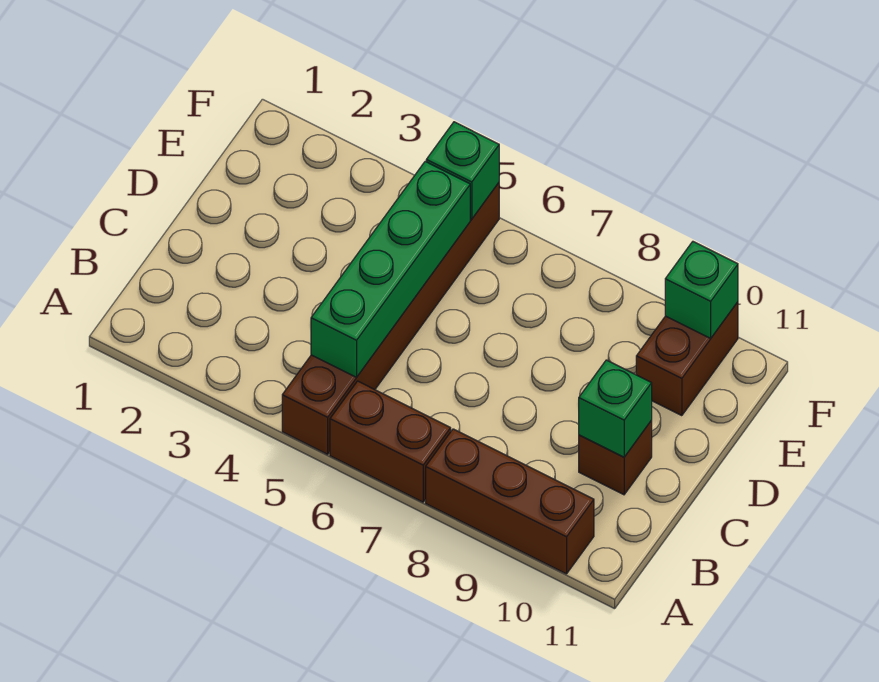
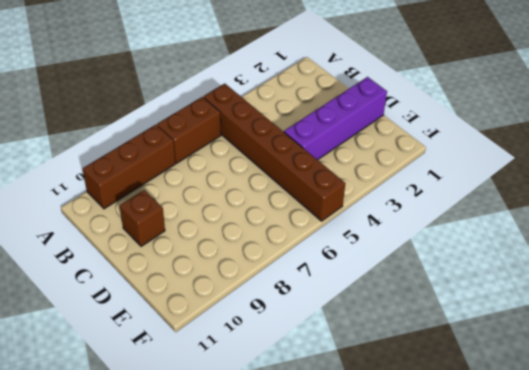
purple brick D1:D4 level 1 -> none
none -> brown brick E10:F10 level 1
none -> green brick B5:E5 level 2

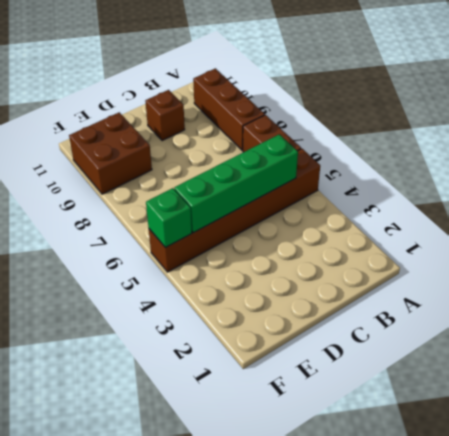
brown brick E9:F10 level 1 -> brown brick E10:F10 level 1
none -> green brick C10 level 2
none -> green brick F10 level 2

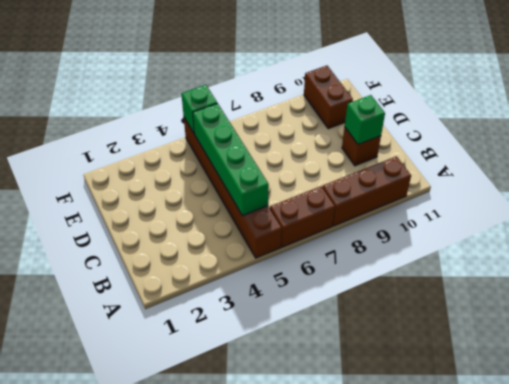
none -> green brick F10 level 2

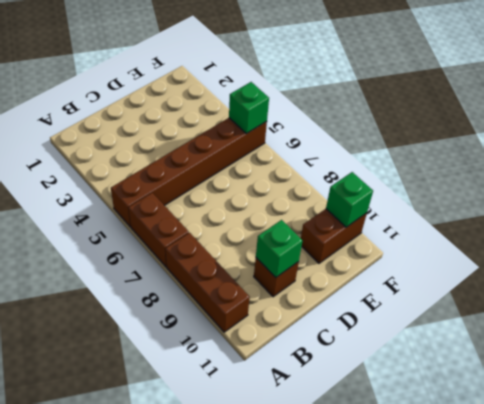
none -> green brick B5:E5 level 2

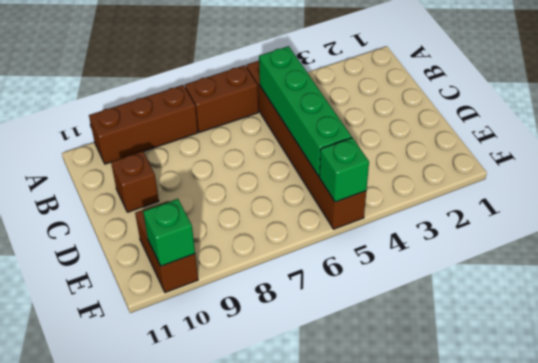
none -> green brick C10 level 2

